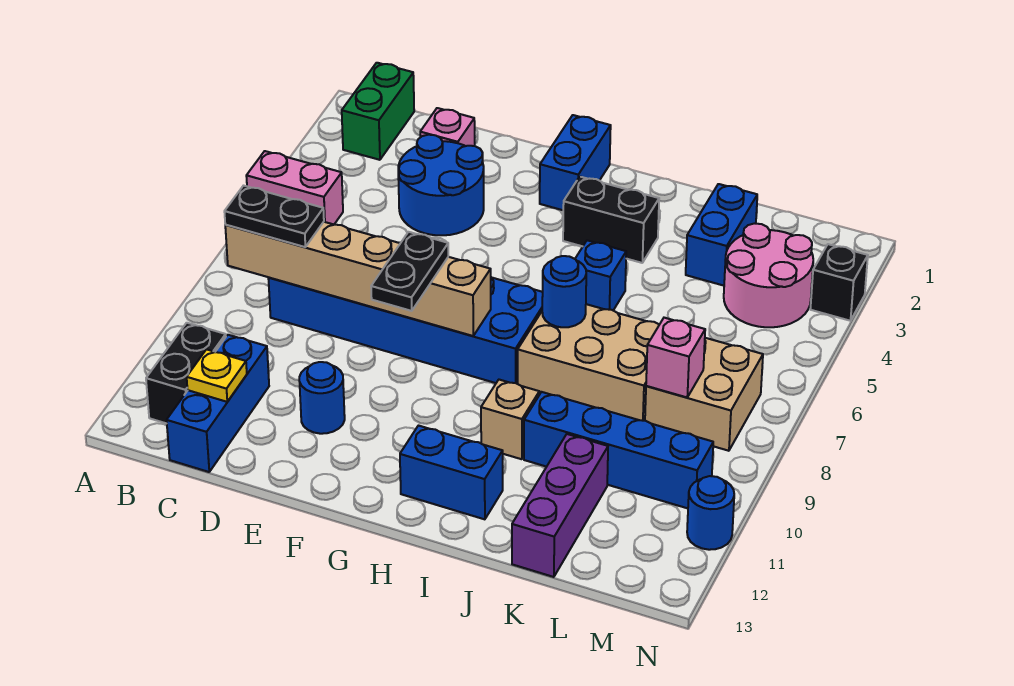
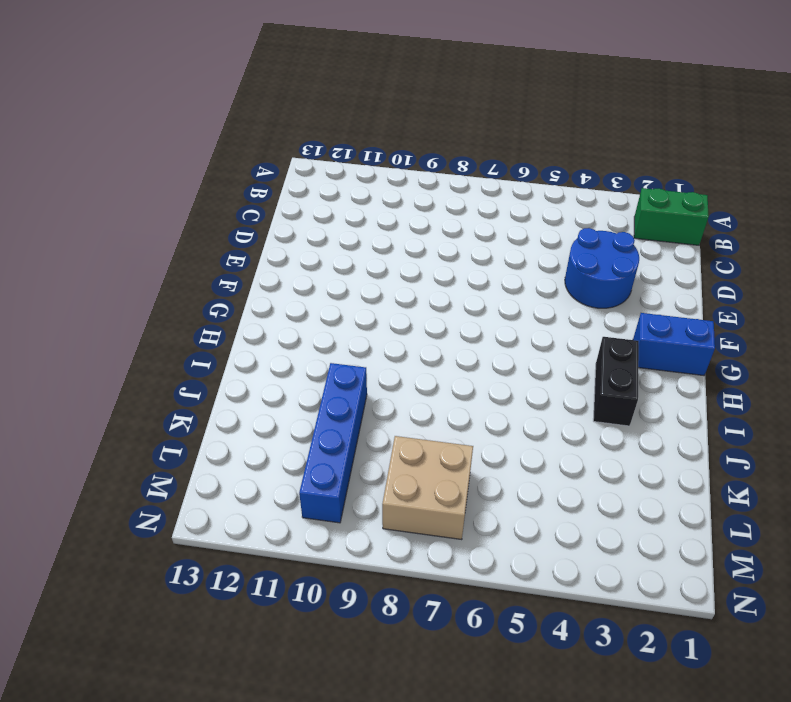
none -> pink brick A5:B5 level 1
none -> black brick B11:B12 level 1
none -> blue brick C7:H8 level 1

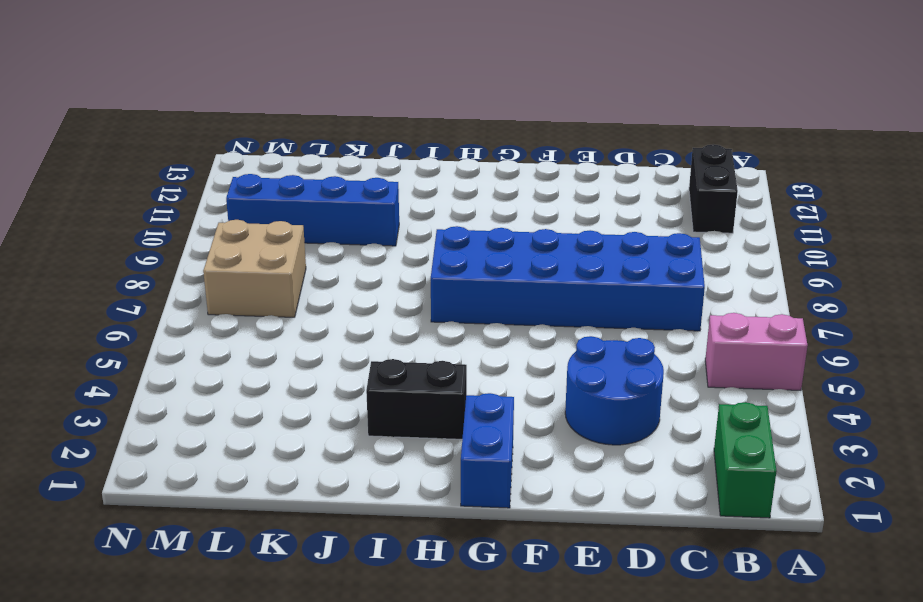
none -> blue brick C11:C13 level 1
none -> pink brick D2 level 1
none -> blue round brick E11 level 1

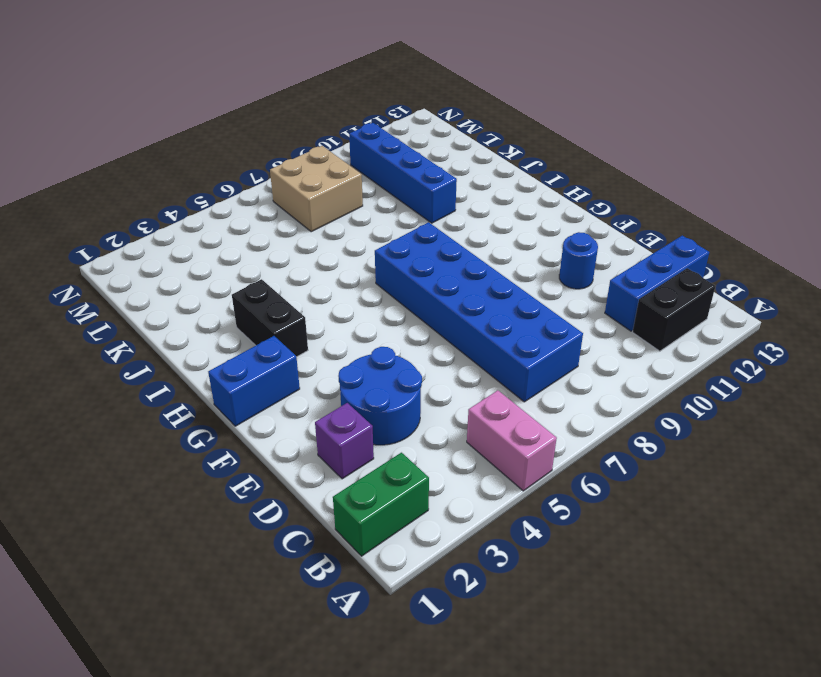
purple brick D2 level 1 -> pink brick D2 level 1
none -> blue brick H12:I12 level 1
none -> blue brick I5 level 1
none -> tan brick I7:K8 level 1

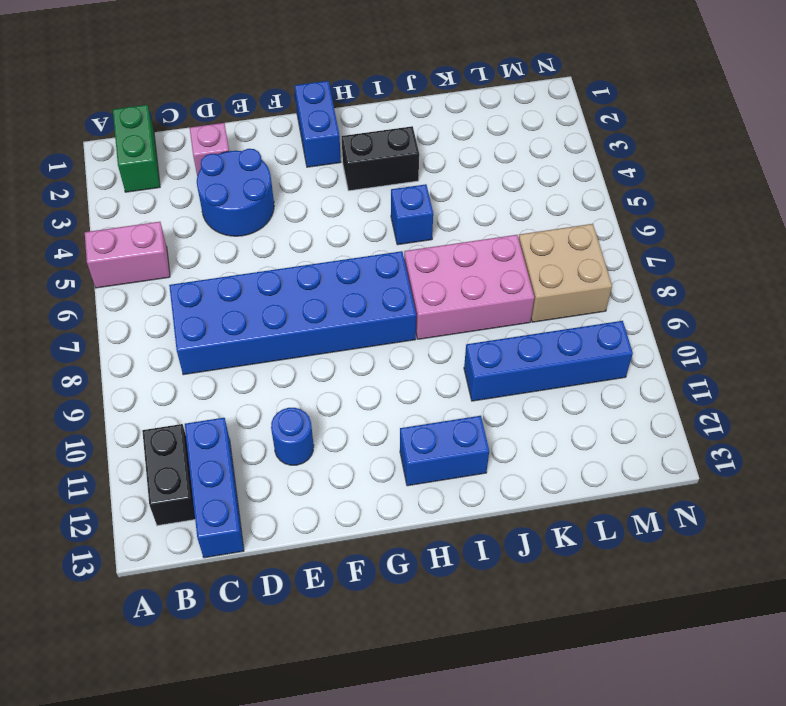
pink brick I7:K8 level 1 -> tan brick I7:K8 level 1
none -> tan brick I10 level 1
none -> blue brick K2:K3 level 1
none -> purple brick K11:K13 level 1

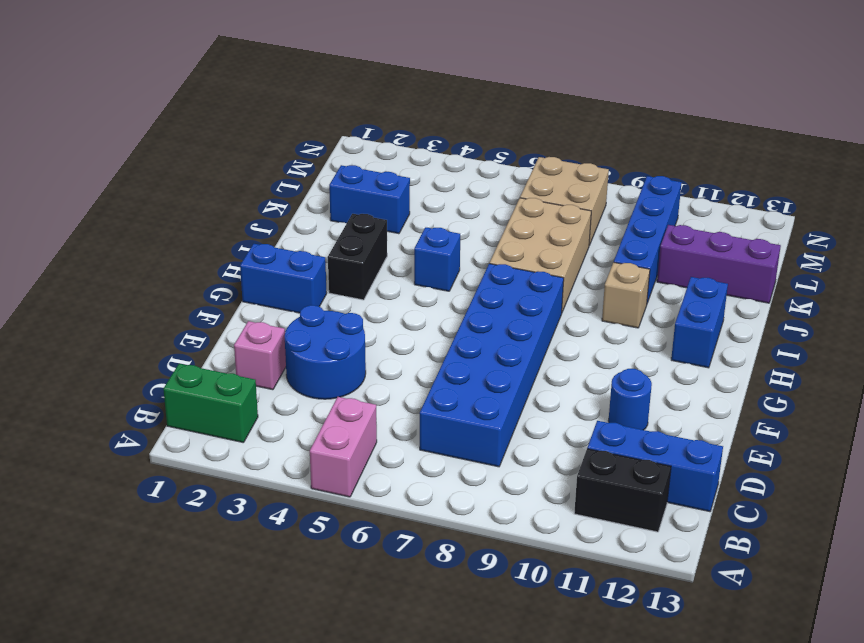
none -> pink round brick L3:M4 level 1
none -> black brick N3 level 1
none -> blue round brick N11 level 1

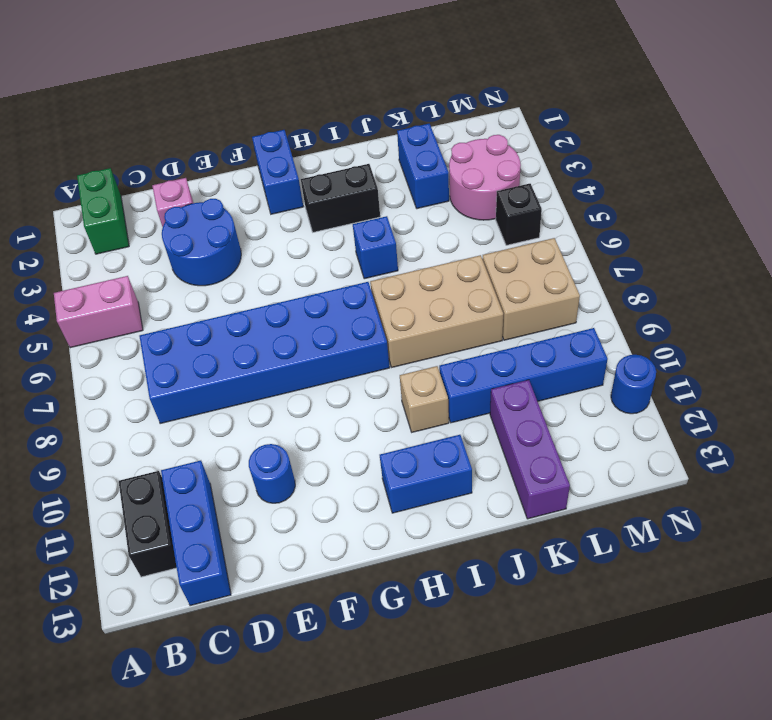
black brick M5 level 1 -> black brick N3 level 1
none -> tan brick B8:G8 level 2
none -> yellow plate C12 level 2
none -> blue round brick I7 level 2

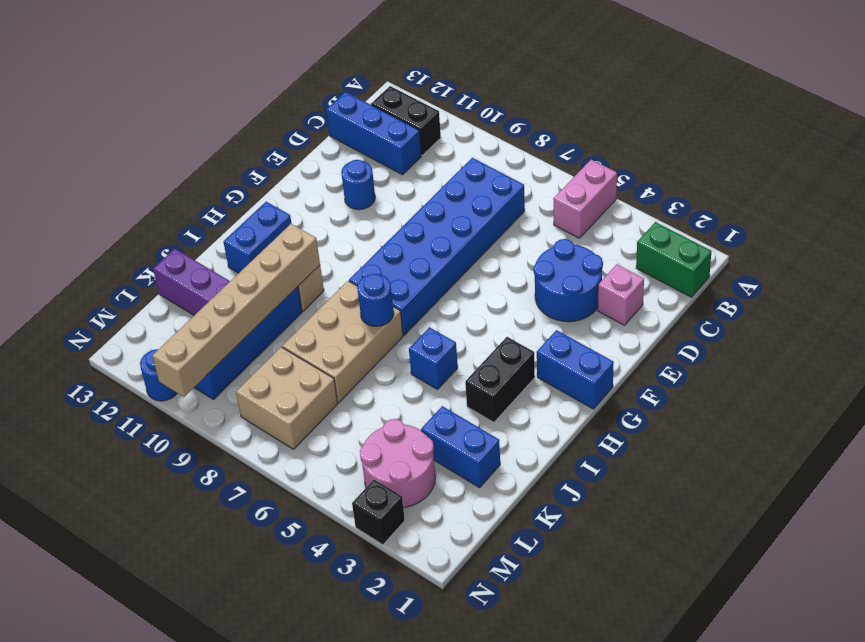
tan brick I10:N10 level 2 -> tan brick B8:G8 level 2
none -> yellow plate C12 level 2
none -> pink brick L8 level 2
none -> black plate B8:C8 level 3

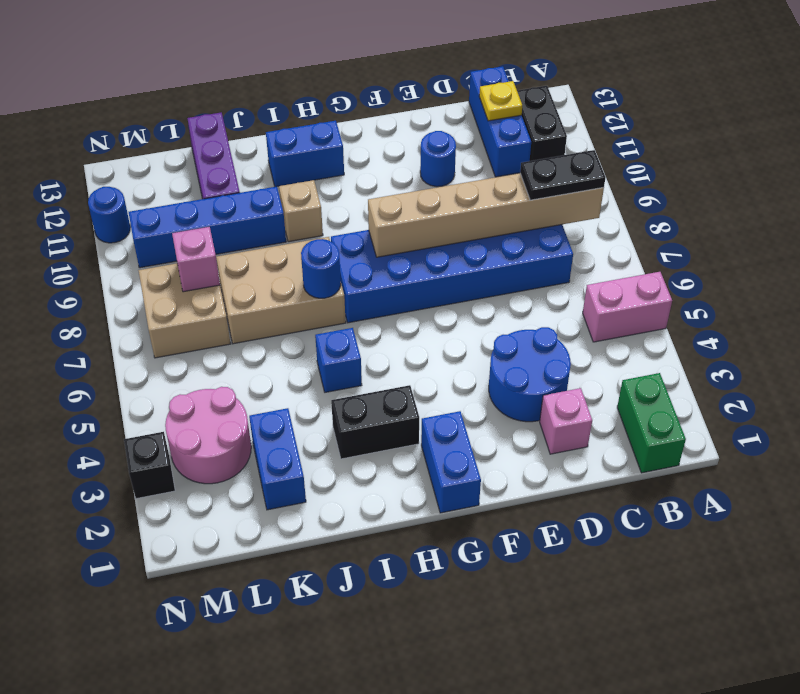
none -> black plate F8:F9 level 3

